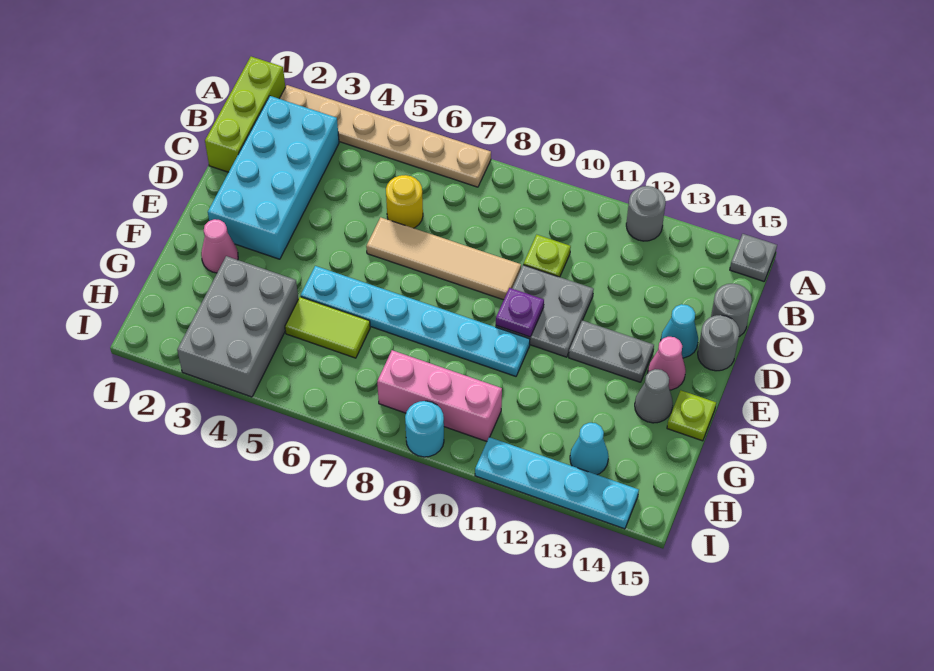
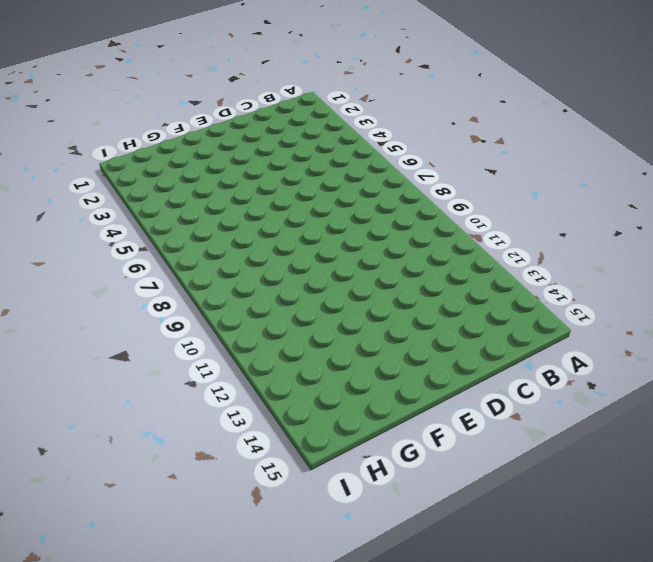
none -> lime brick A1:C1 level 1
none -> tan plate A2:A7 level 1
none -> grey round brick A12 level 1

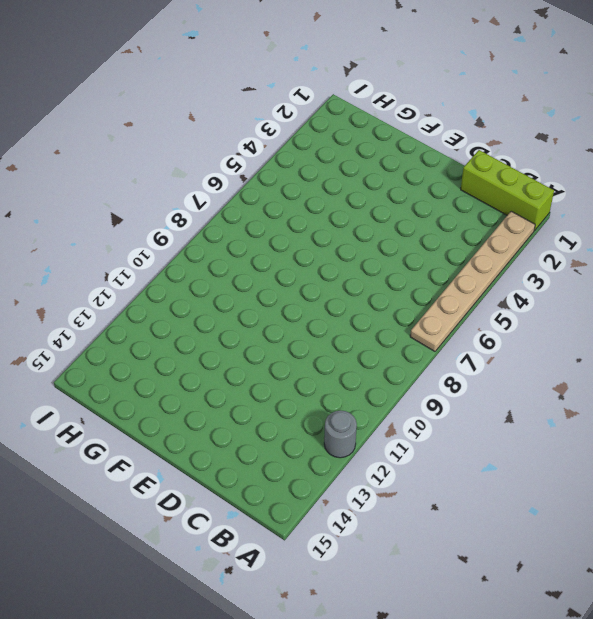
none -> grey plate A15 level 1
none -> cyan brick B2:E3 level 1
none -> yellow round brick C6 level 1

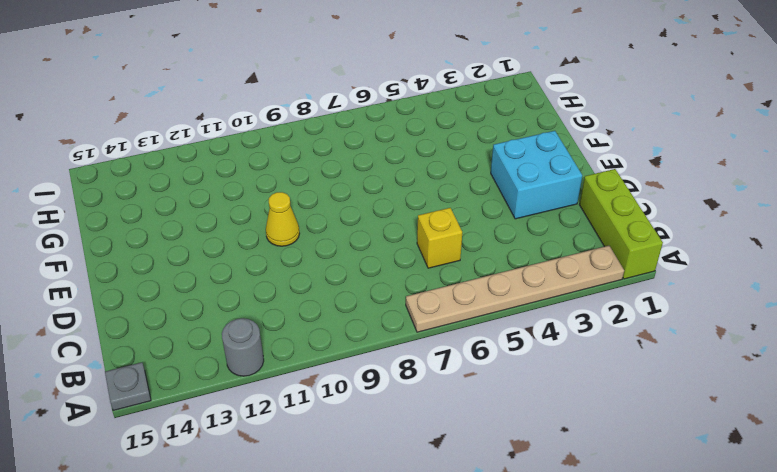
yellow brick C6 level 1 -> yellow round brick C6 level 1
cyan brick D2:E3 level 1 -> cyan brick B2:E3 level 1
yellow cone E10 level 1 -> grey plate D10:E11 level 1
none -> lime plate C10 level 1
none -> grey round brick C15 level 1
none -> tan tile D6:D9 level 1

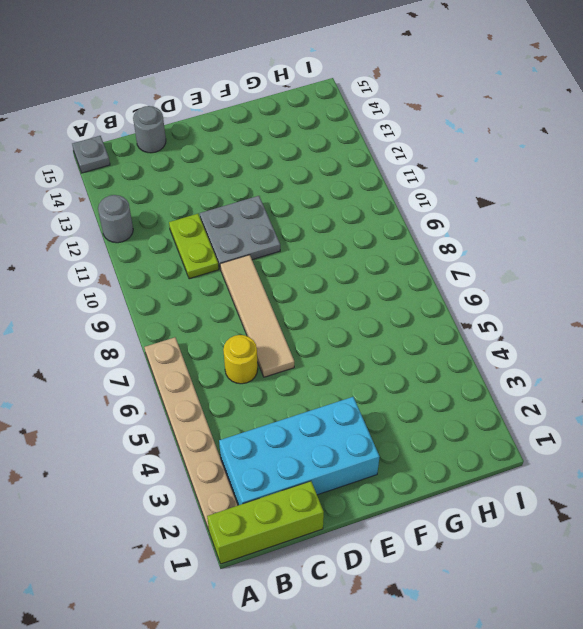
lime plate C10:C11 level 1 -> lime plate C10 level 1
none -> cyan cone D14 level 1
none -> grey round brick D15 level 1
none -> grey plate E12:E13 level 1

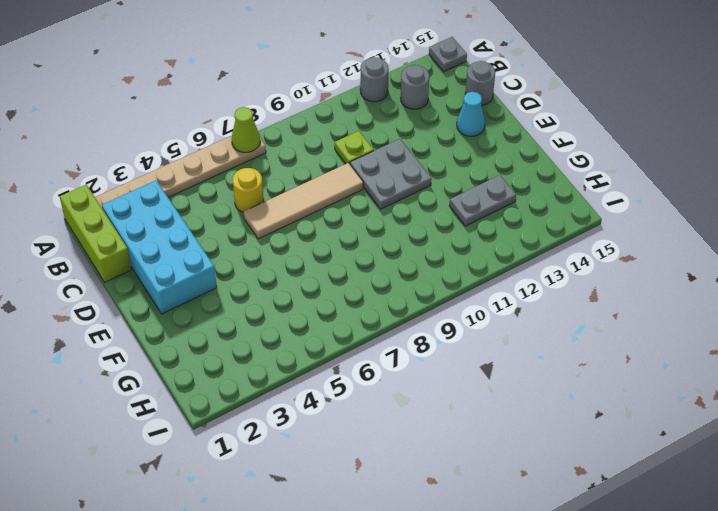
lime cone A7 level 2 -> none
grey round brick B13 level 1 -> grey round brick D15 level 1
grey plate G12:G13 level 1 -> grey plate E12:E13 level 1
none -> pink cone E14 level 1
none -> pink cone F2 level 1
none -> cyan plate F5:F10 level 1

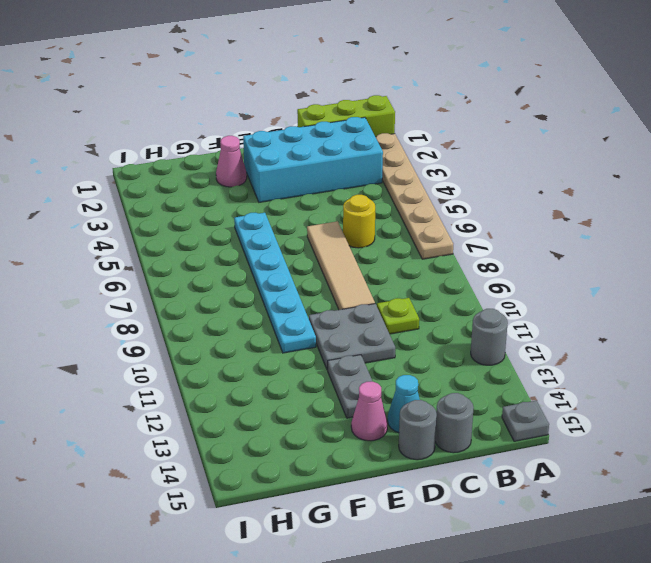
none -> grey cone F14 level 1
none -> lime plate F15 level 1
none -> grey brick G3:I4 level 1

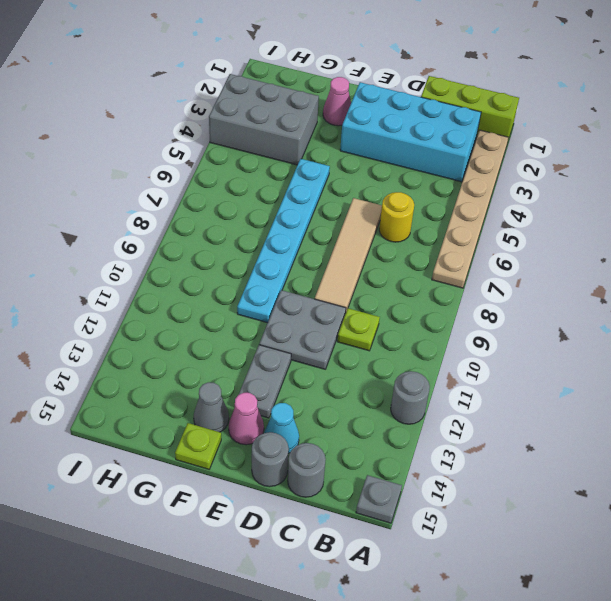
none -> lime tile G5:G6 level 1
none -> pink brick H8:H10 level 1
none -> cyan cone H13 level 1

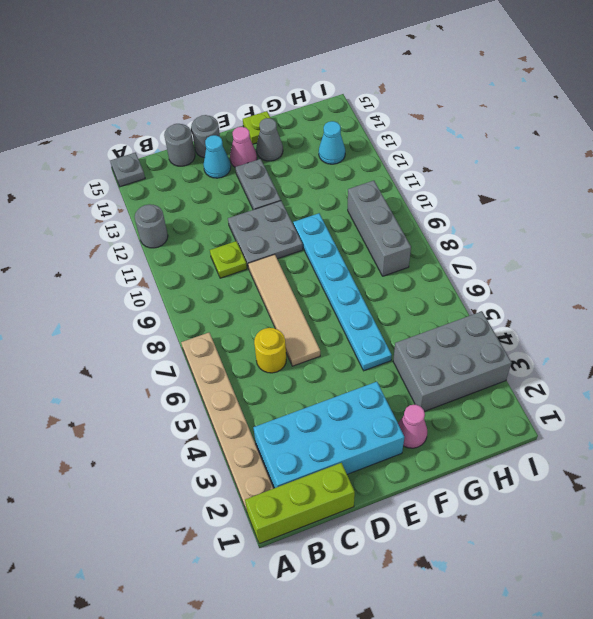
grey brick H8:H10 level 1 -> pink brick H8:H10 level 1
none -> lime tile G5:G6 level 1
none -> cyan round brick I9 level 1
none -> cyan plate I11:I14 level 1

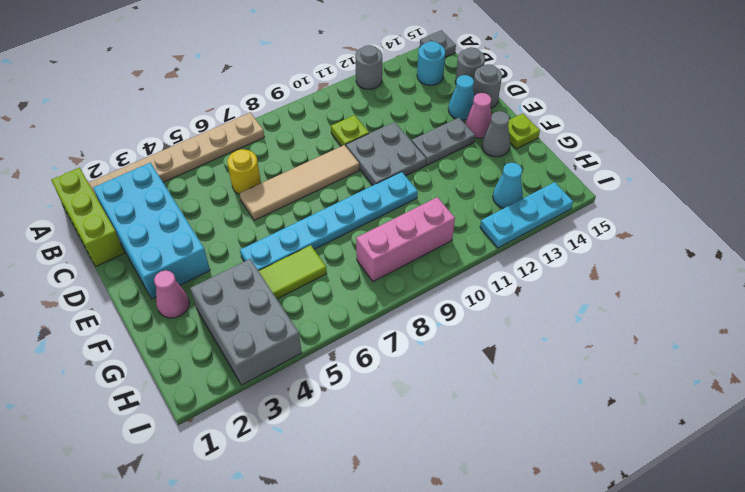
cyan round brick B14 level 1 -> cyan round brick I9 level 1
cyan plate I12:I14 level 1 -> cyan plate I11:I14 level 1
none -> purple plate E10 level 2

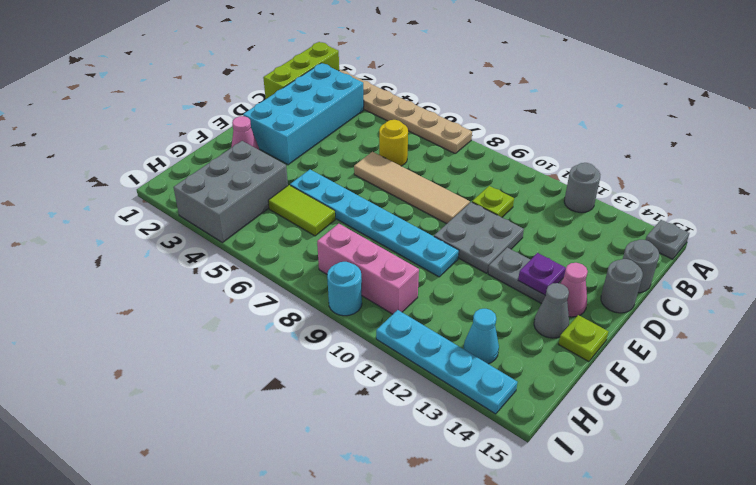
purple plate E13 level 2 -> purple plate E10 level 2
none -> cyan cone D14 level 1

